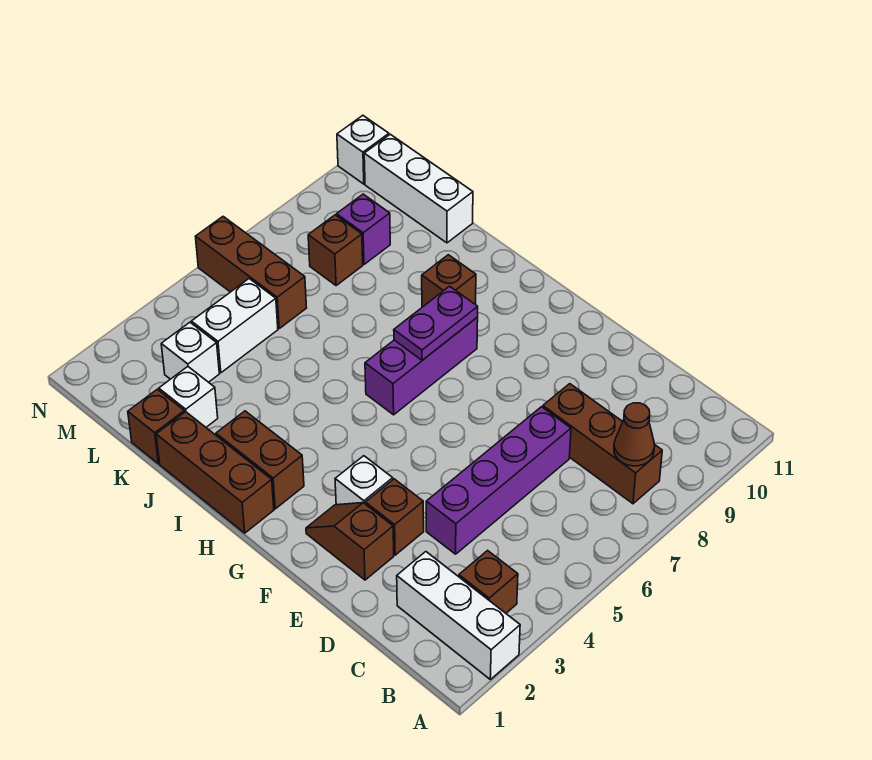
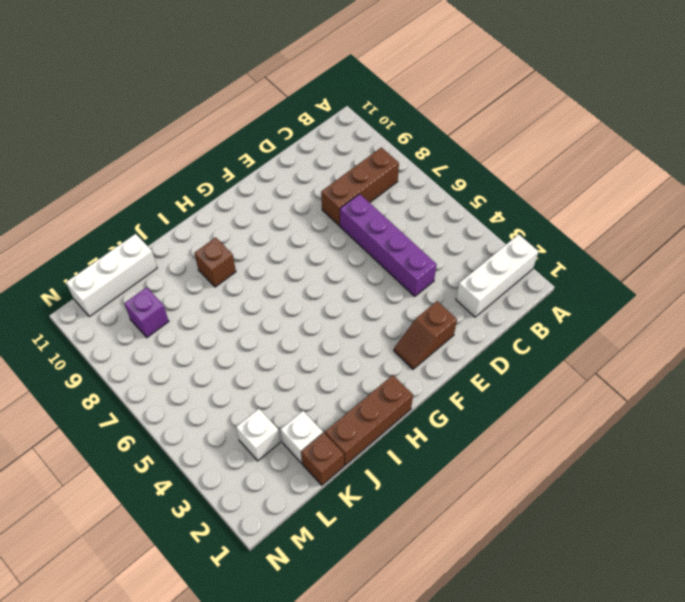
none -> brown brick B3 level 1
none -> brown brick E3 level 1
none -> white brick F3 level 1

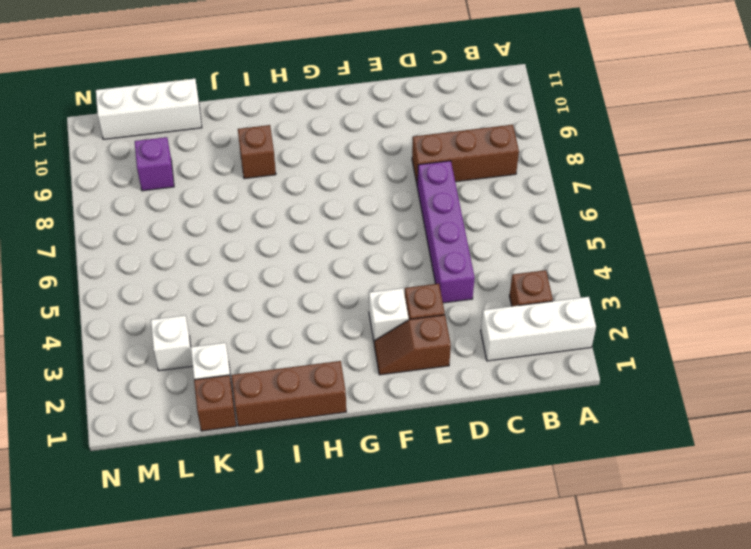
none -> brown brick H2:I2 level 1
none -> purple brick H6:H8 level 1
none -> white brick L4:L5 level 1

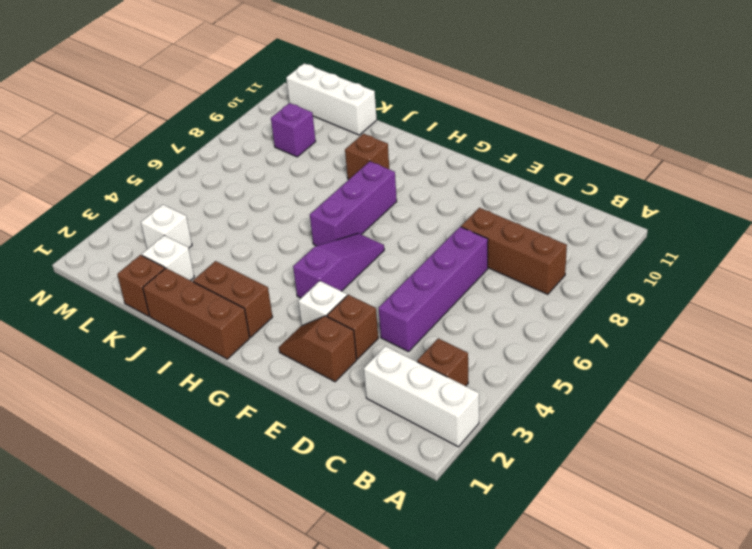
purple slope G4:G6 level 1 top 4 -> none
none -> white brick L4:L5 level 1
none -> brown brick L6:N6 level 1
none -> brown brick L8 level 1

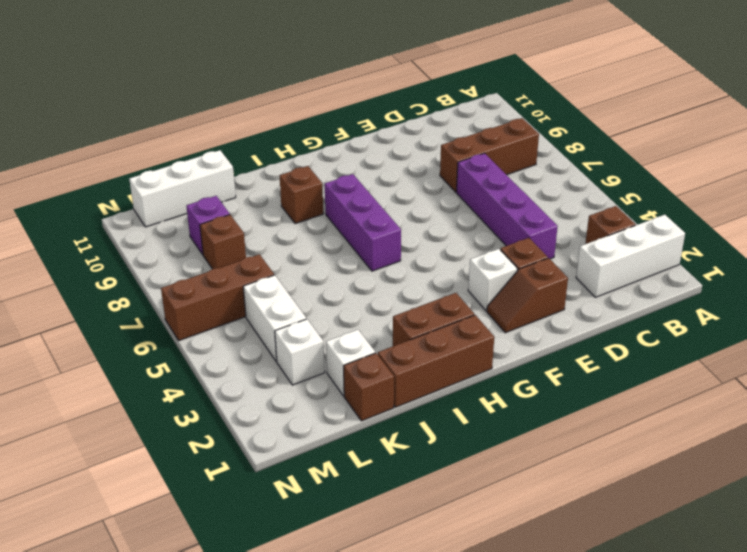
none -> white brick N11 level 1
none -> brown cone B8 level 2
none -> purple plate H7:H8 level 2

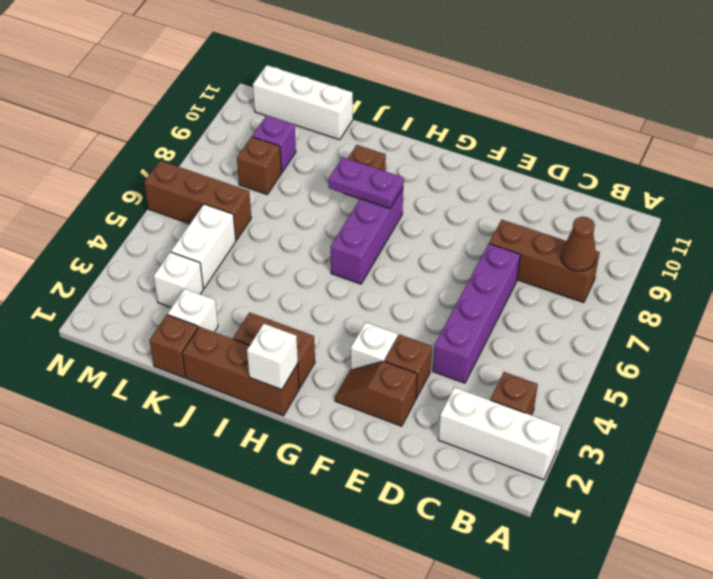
white brick H1 level 2 -> white brick N11 level 1
purple plate H8:I8 level 2 -> purple plate H7:H8 level 2

